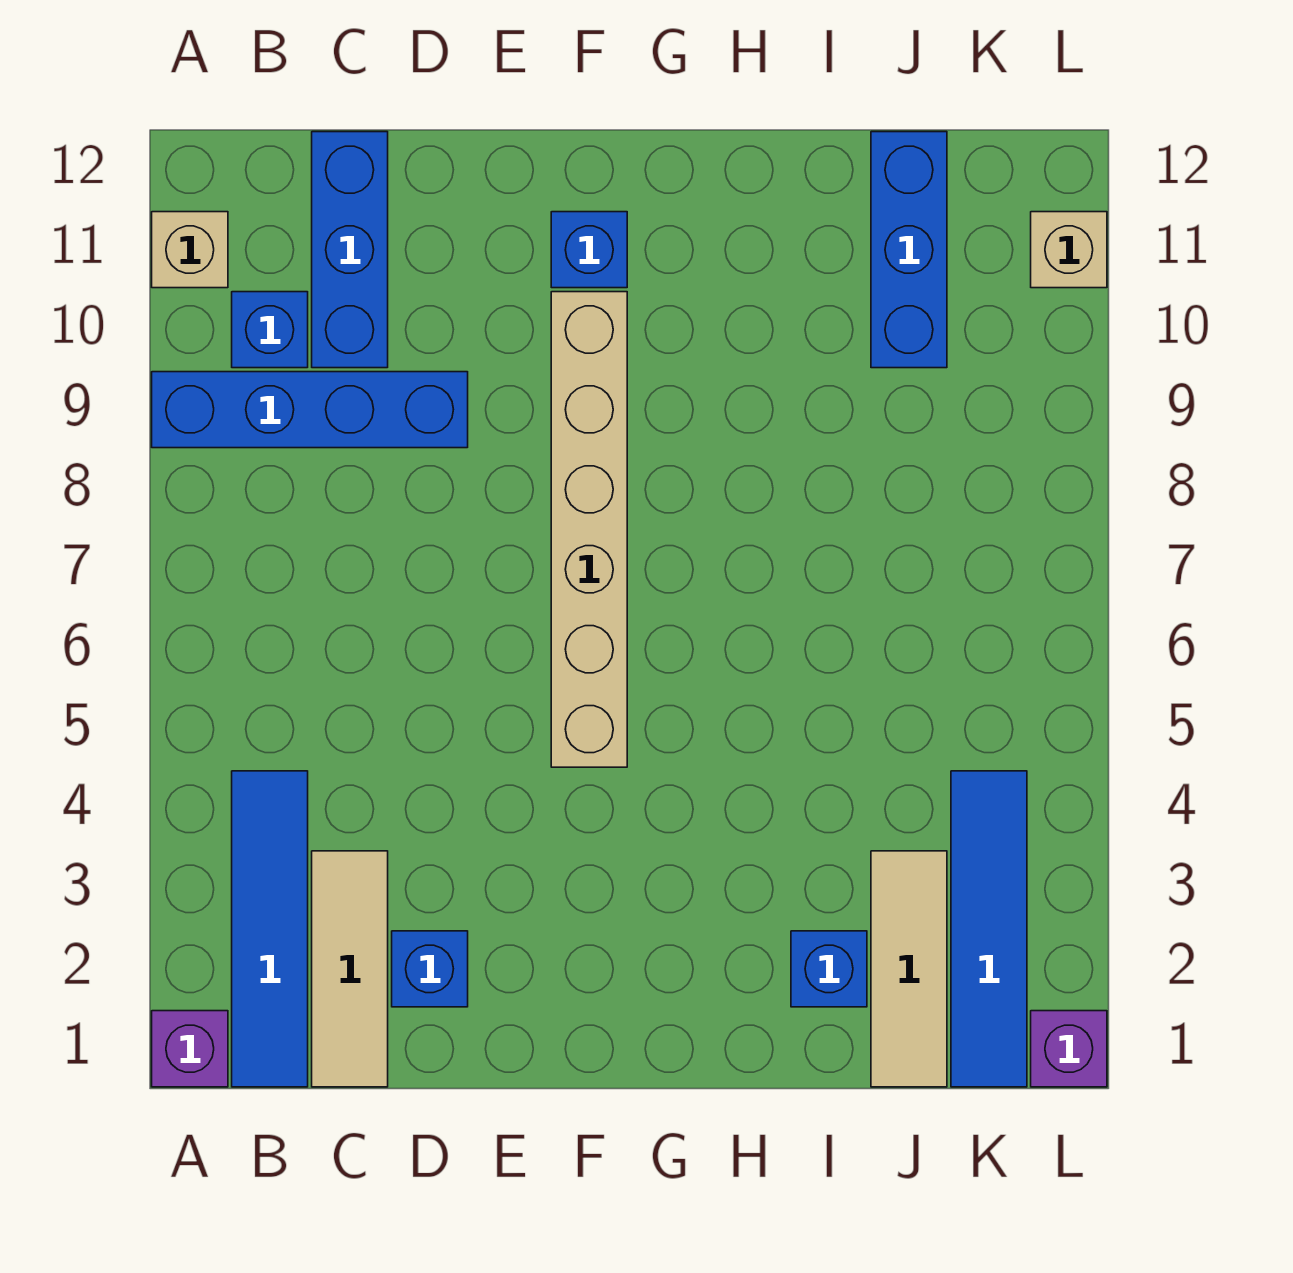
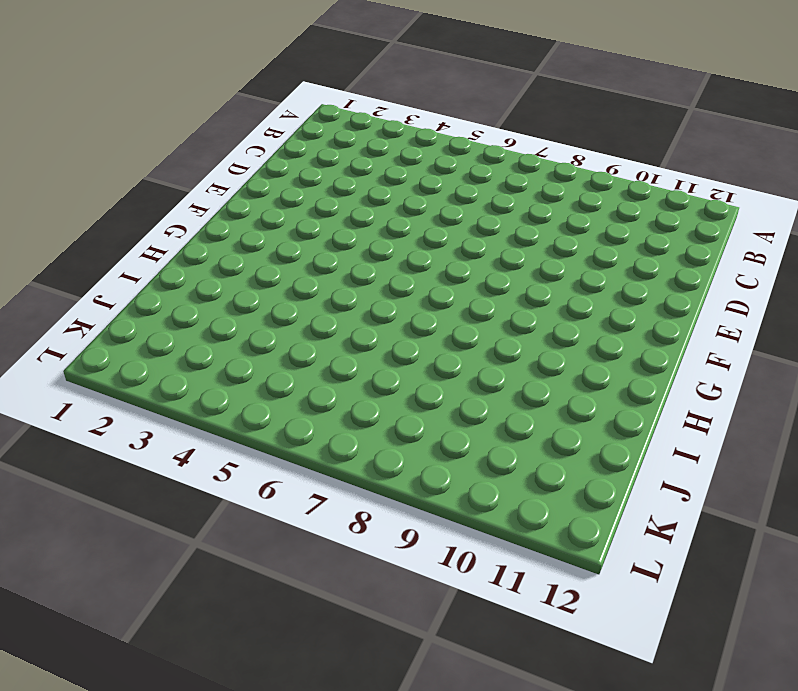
none -> purple brick A1 level 1
none -> blue brick A9:D9 level 1
none -> tan brick A11 level 1

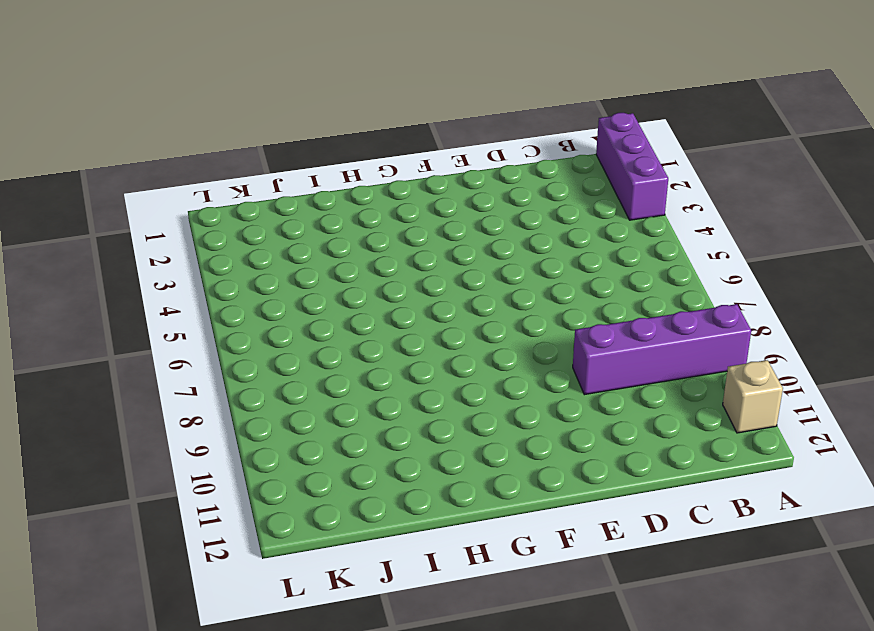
purple brick A1:A3 level 1 -> purple brick A1 level 1
purple brick A9:D9 level 1 -> blue brick A9:D9 level 1
none -> blue tile B1:B4 level 1
none -> blue brick B10 level 1
none -> tan tile C1:C3 level 1

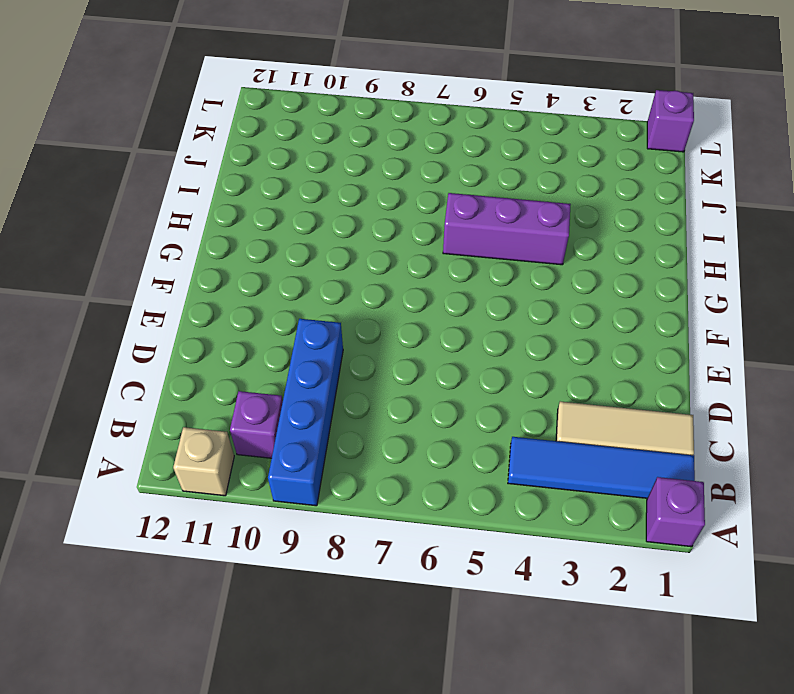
purple brick B10 level 1 -> blue brick B10 level 1
purple brick H4:H6 level 1 -> none
none -> blue brick C10:C12 level 1
none -> blue brick D2 level 1
none -> tan brick F5:F10 level 1

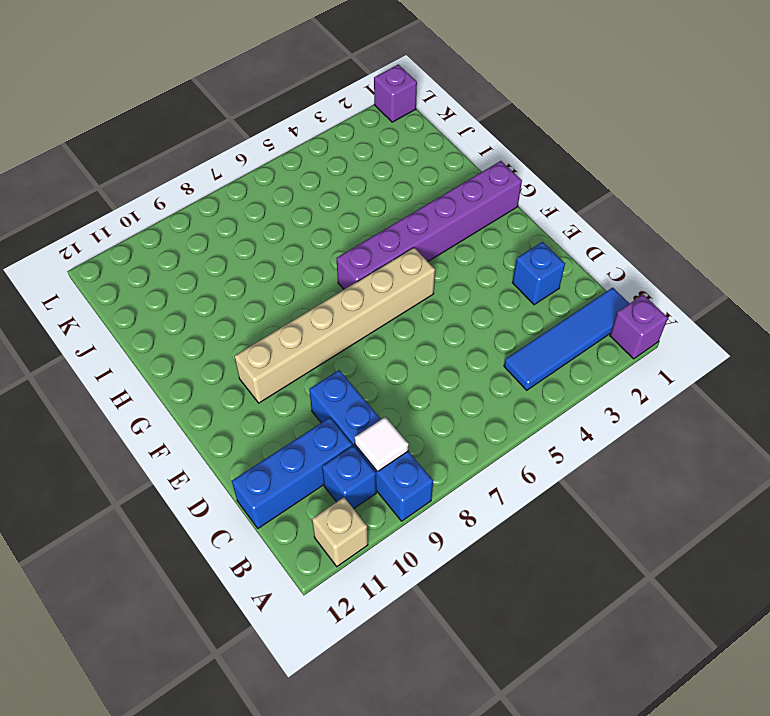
white tile B9 level 2 -> none
purple brick G1:G6 level 1 -> none
none -> tan tile C1:C3 level 1
none -> blue brick F11 level 1
none -> blue brick I2 level 1

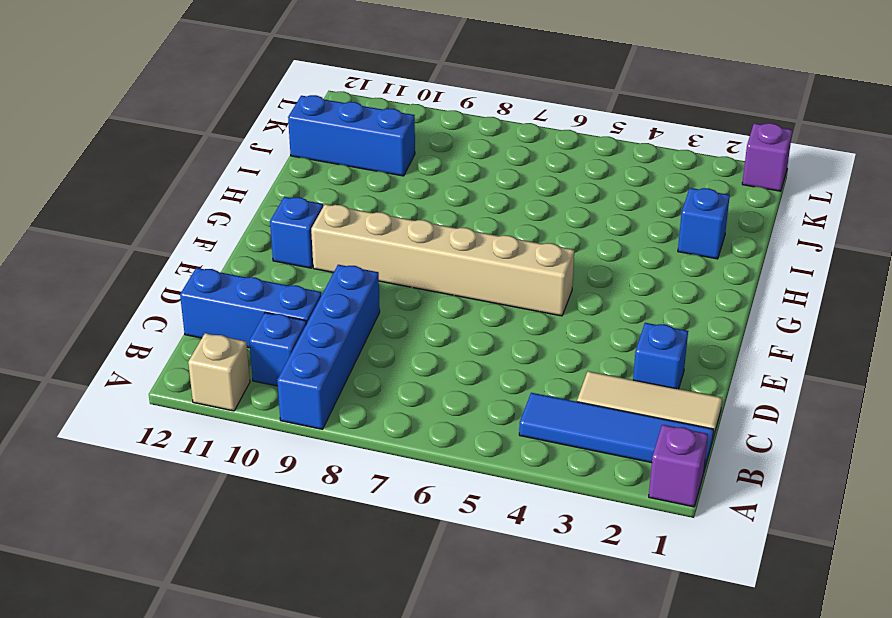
none -> tan tile J1:J3 level 1
none -> blue tile K1:K4 level 1
none -> tan brick L11 level 1

